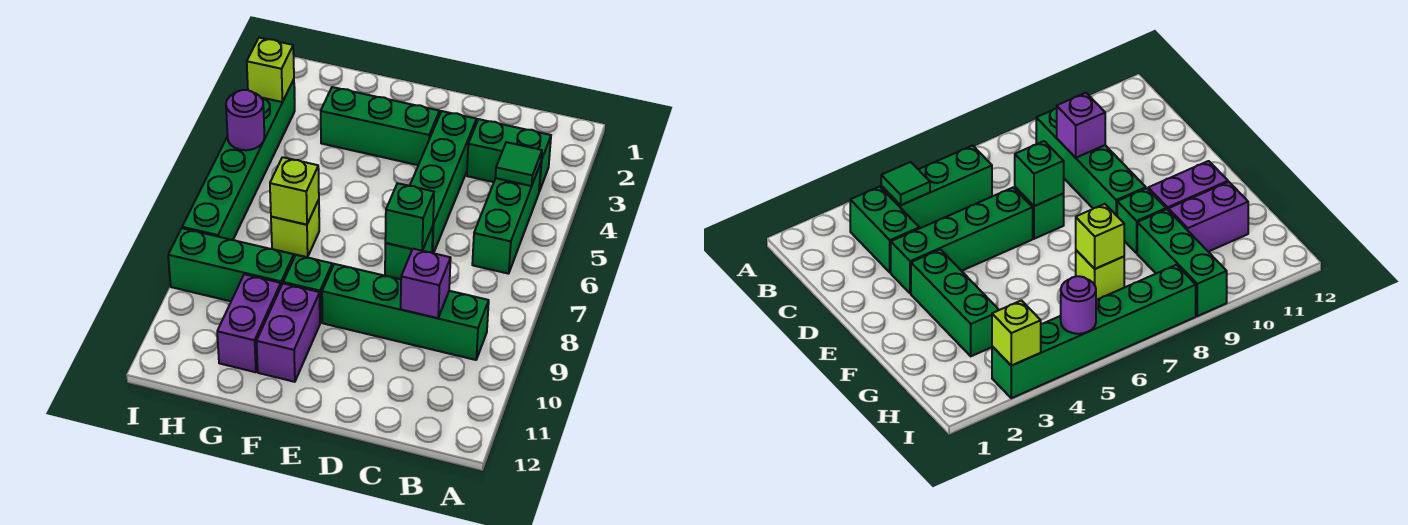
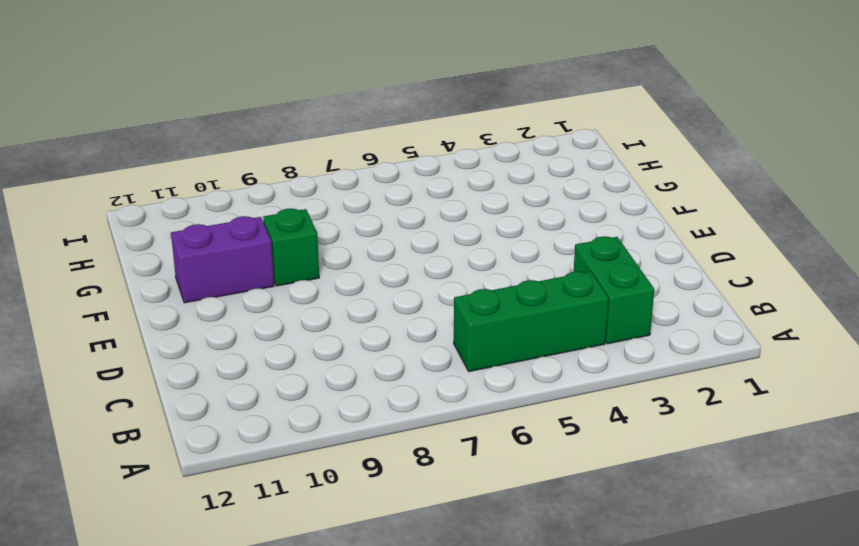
none -> green brick B9:E9 level 1
none -> green brick D3:D6 level 1
none -> green brick D7 level 1

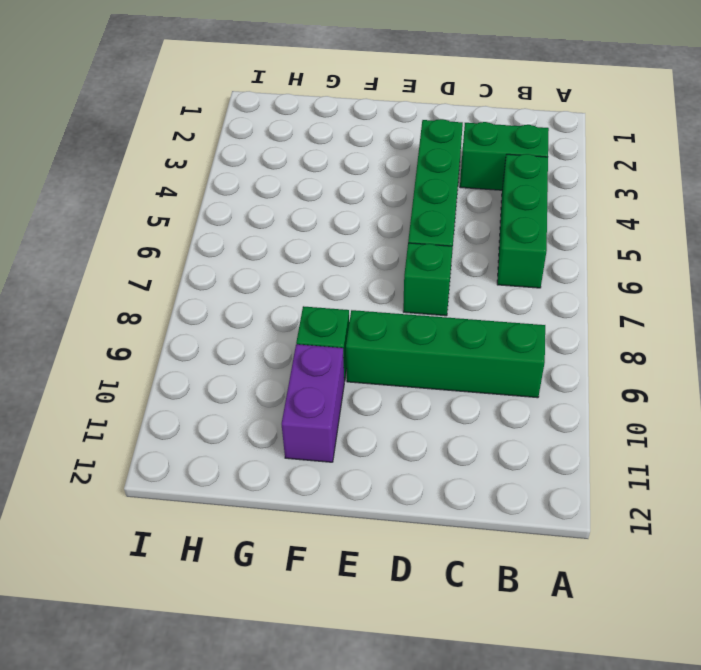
none -> green brick E3:G3 level 1
none -> lime brick G7 level 1
none -> green brick G9:I9 level 1

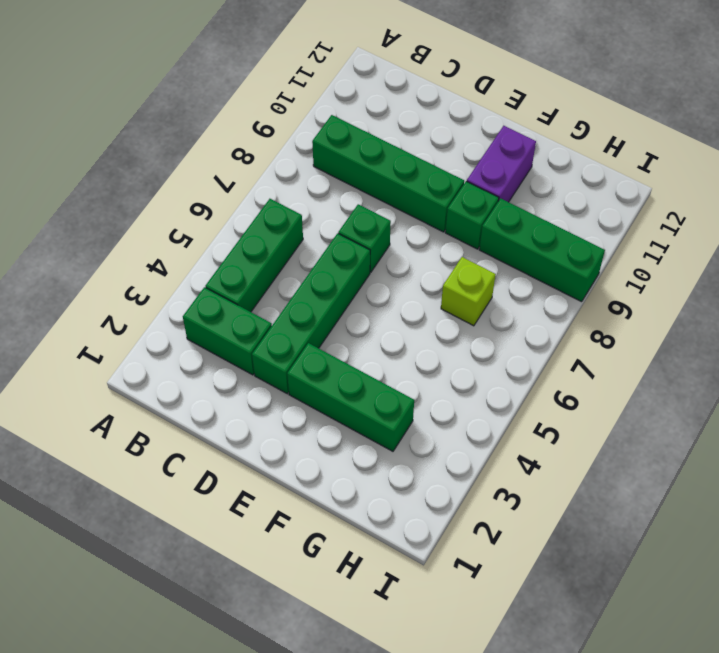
none -> purple brick G10:G11 level 1
none -> green brick I3:I8 level 1
none -> green tile B4 level 2

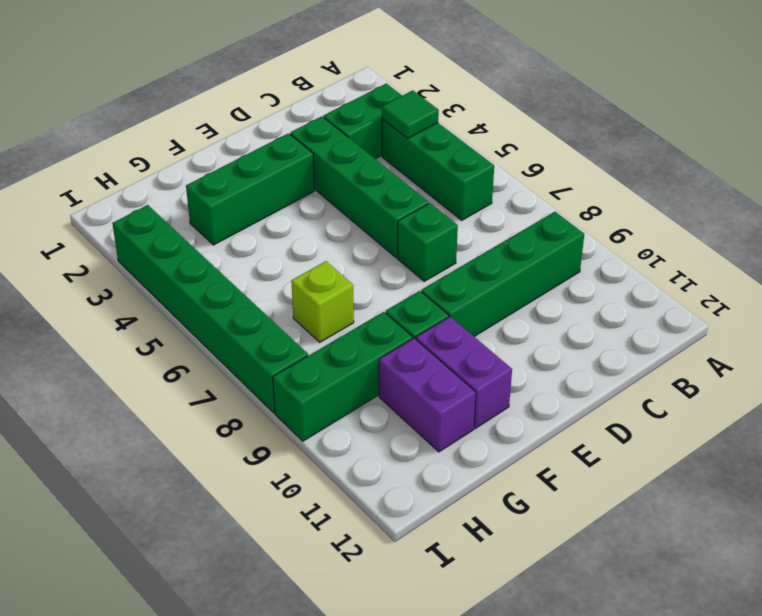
none -> purple brick C9 level 2
none -> green brick D7 level 2
none -> lime brick G7 level 2

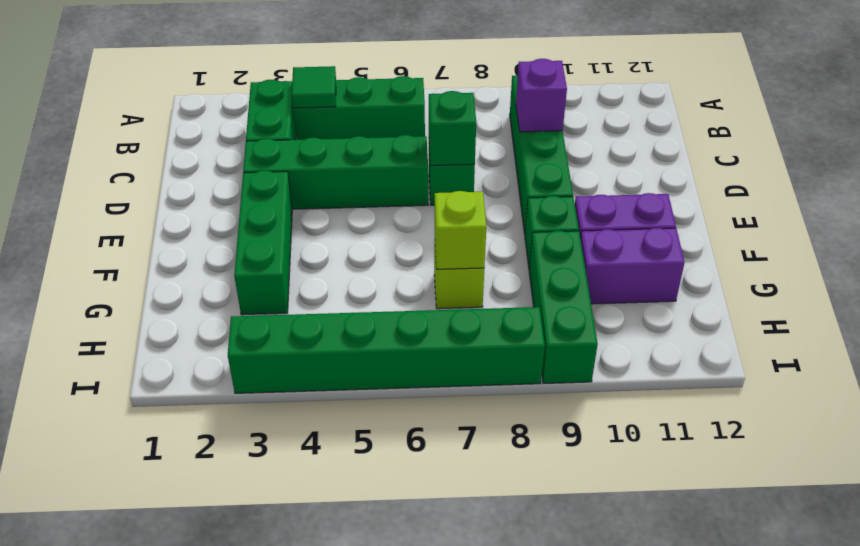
none -> lime brick I3 level 2
none -> purple round brick I5 level 2

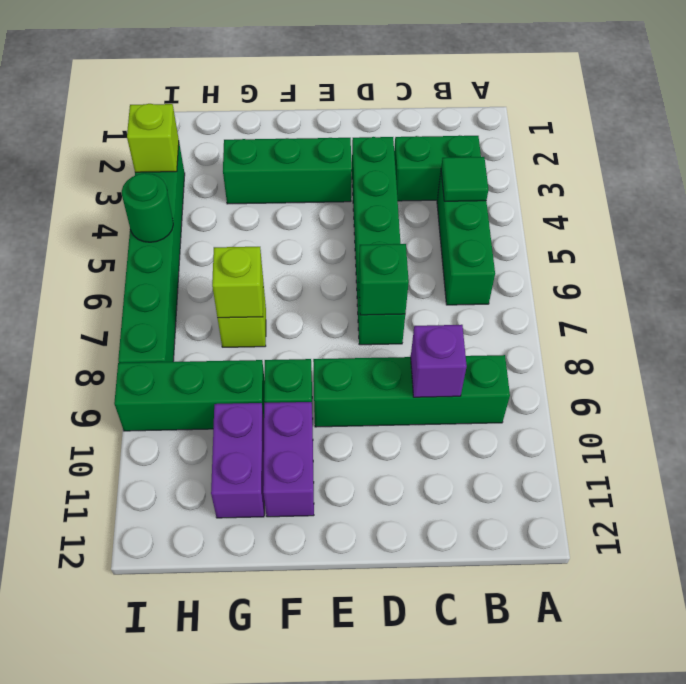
green round brick I5 level 2 -> purple round brick I5 level 2

